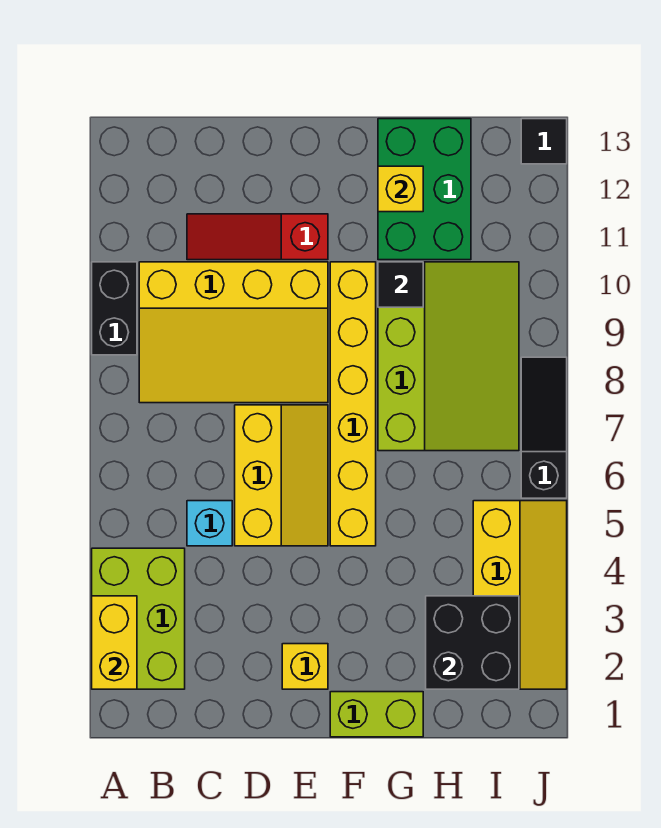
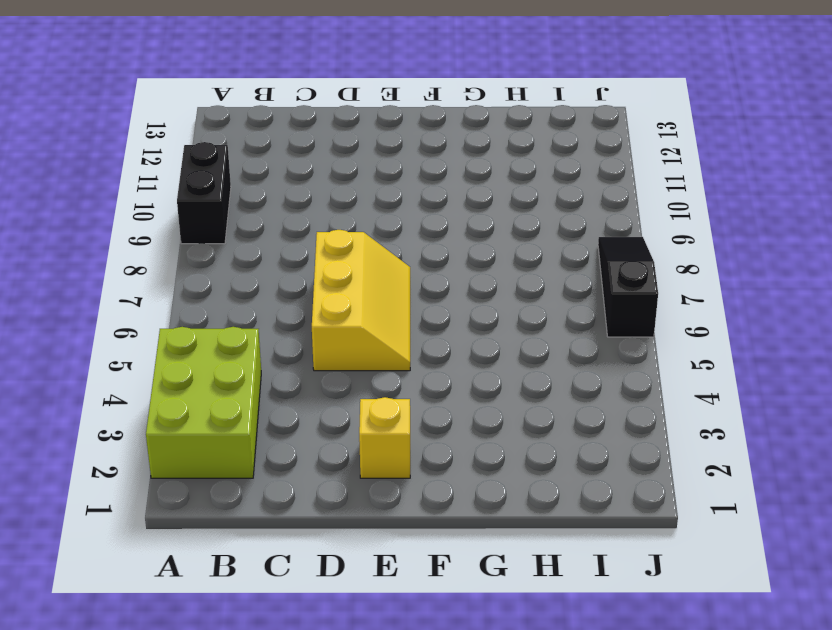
none -> yellow slope B8:E10 level 1 top 10
none -> cyan brick C5 level 1
none -> red slope C11:E11 level 1 top E

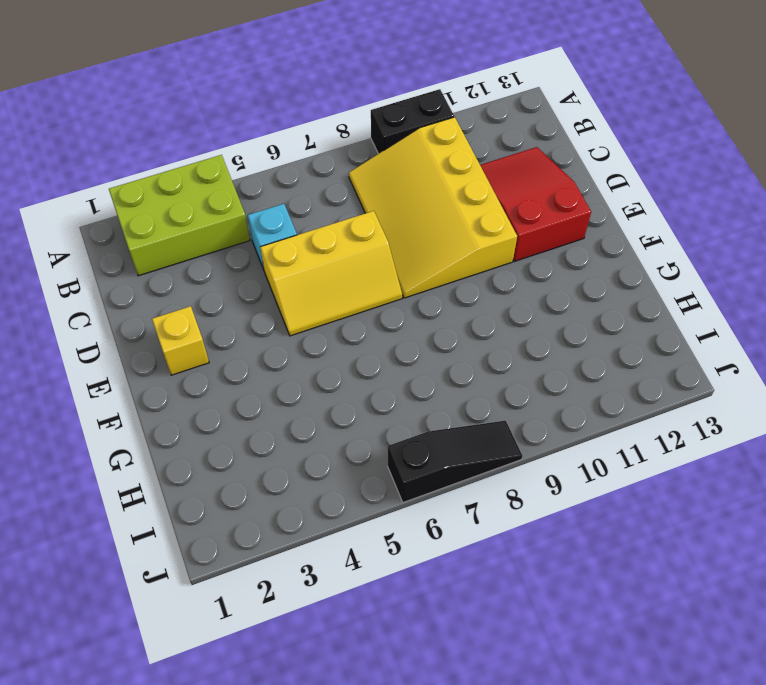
red slope C11:E12 level 1 top E -> red slope C11:E11 level 1 top E
none -> lime brick F1:G1 level 1
none -> yellow brick F5:F10 level 1
none -> lime slope G7:I10 level 1 top G

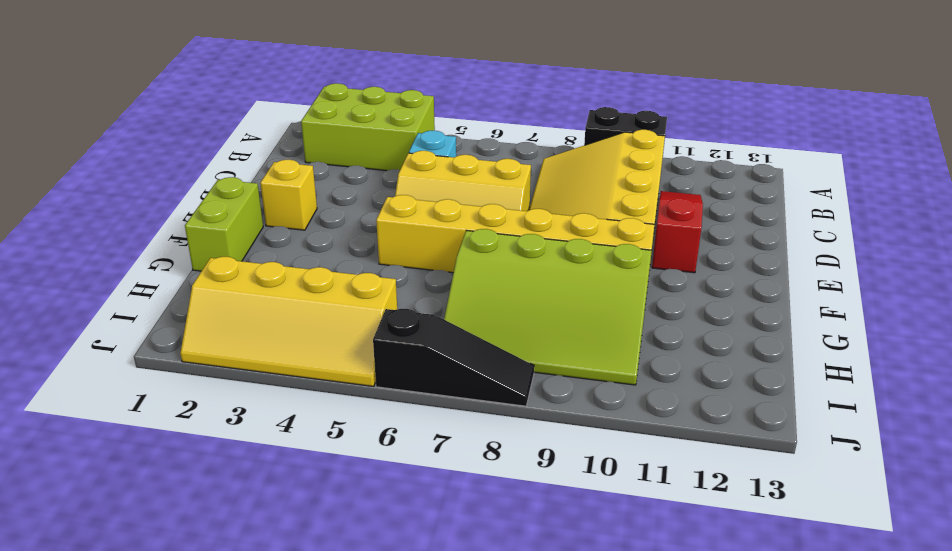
none -> green brick G11:H13 level 1
none -> black tile J13 level 1
none -> yellow brick A2:A3 level 2

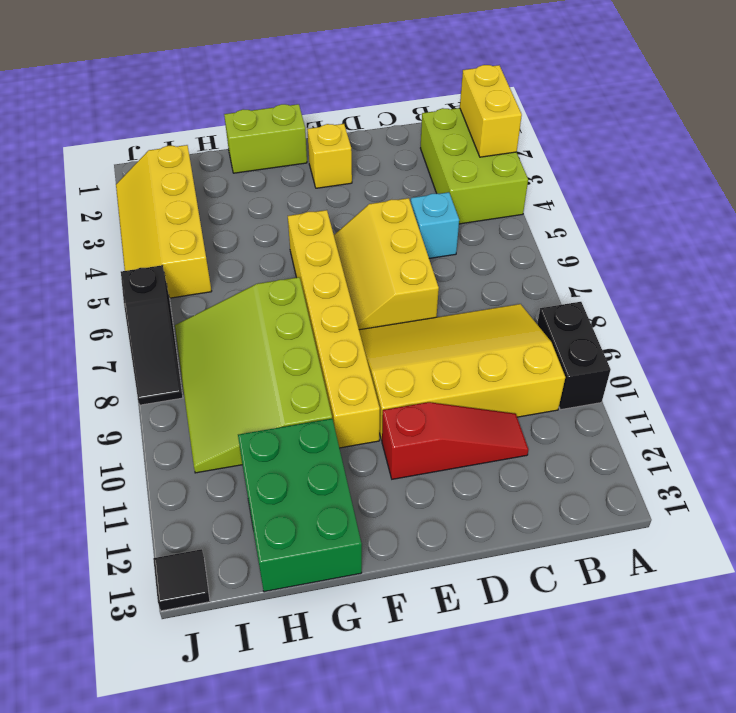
none -> black tile G10 level 2
none -> yellow brick G12 level 2
none -> black brick H2:I3 level 2

